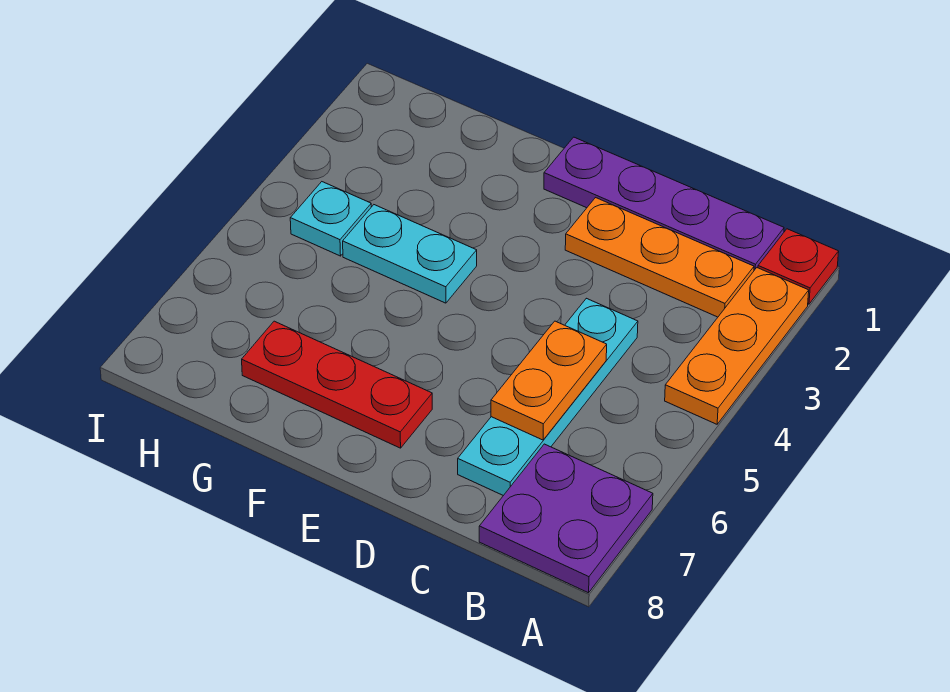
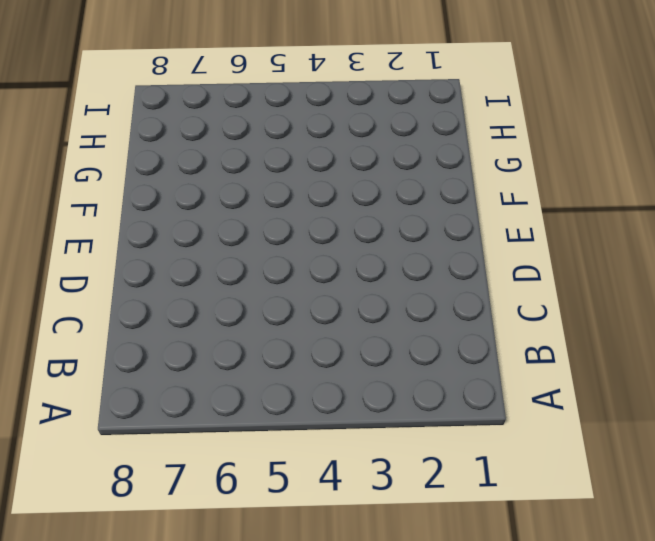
none -> red plate A1 level 1
none -> orange plate A2:A4 level 1

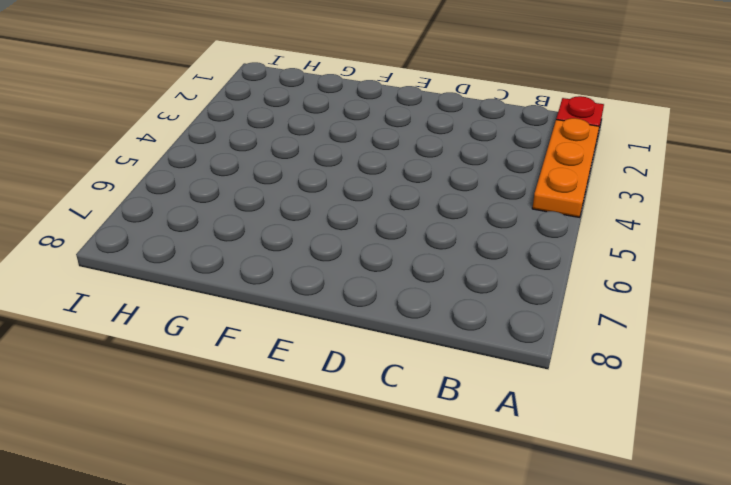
none -> purple plate A7:B8 level 1
none -> purple plate B1:E1 level 1

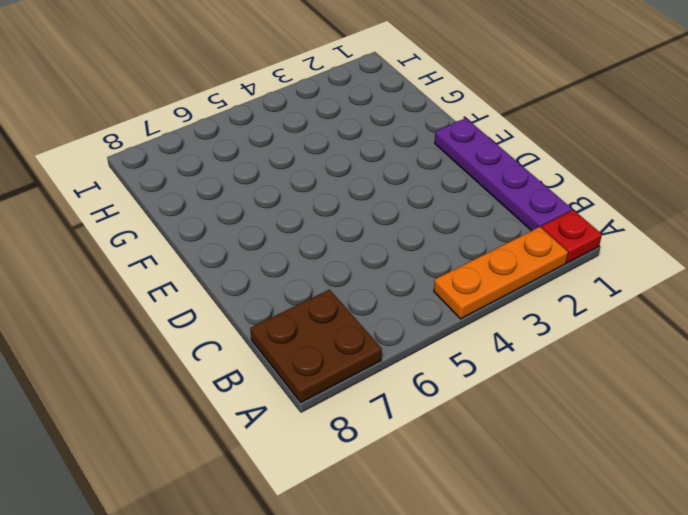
brown plate A7:B8 level 1 -> purple plate A7:B8 level 1
none -> orange plate B2:D2 level 1
none -> cyan plate C4:C7 level 1

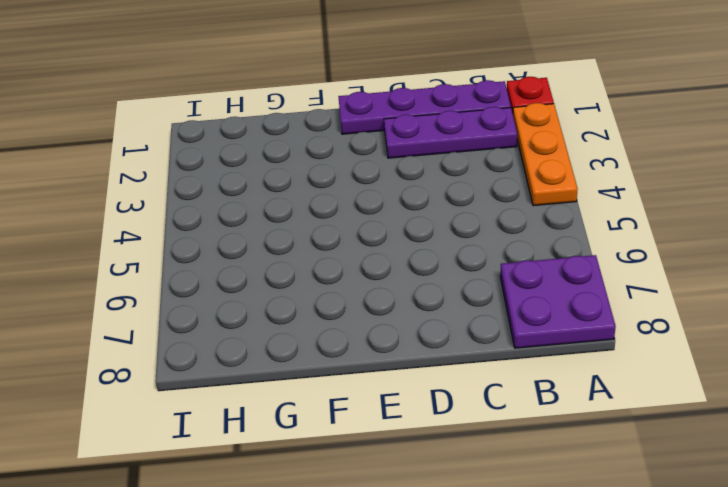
purple plate B2:D2 level 1 -> orange plate B2:D2 level 1
none -> cyan plate C4:C7 level 1
none -> red plate E7:G7 level 1

